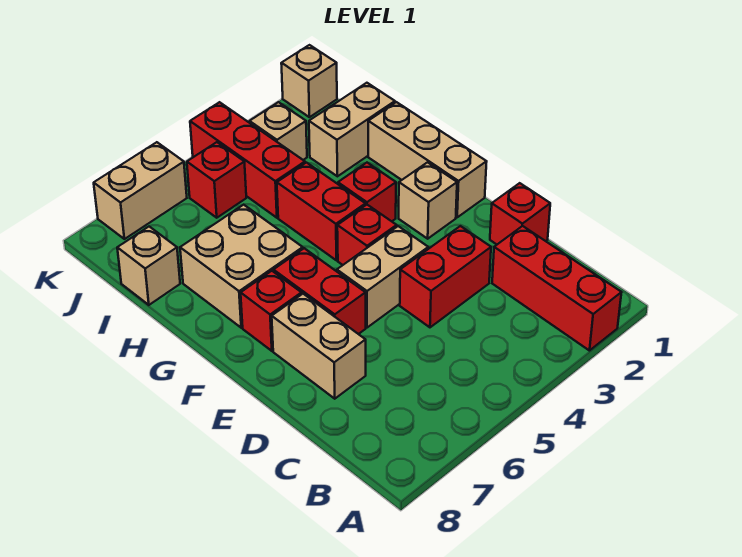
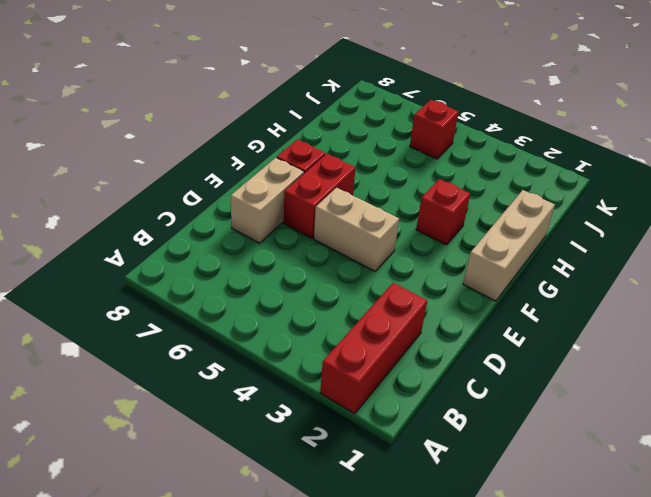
none -> red brick D1 level 1
none -> red brick D3:D4 level 1
none -> tan brick F2 level 1

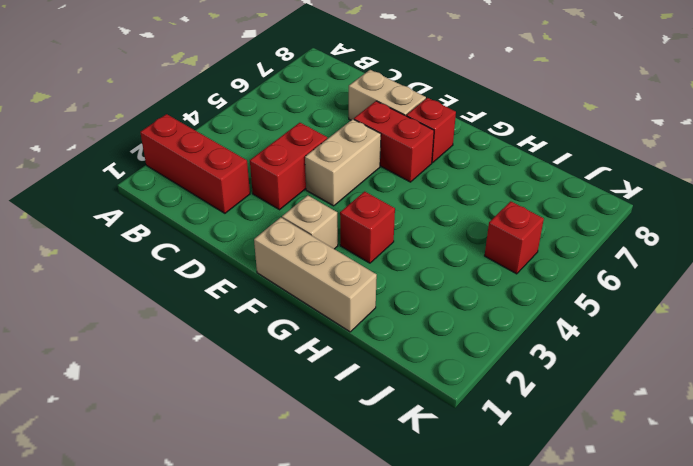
none -> red brick D1 level 1
none -> red brick F4 level 1
none -> red brick G4:H4 level 1

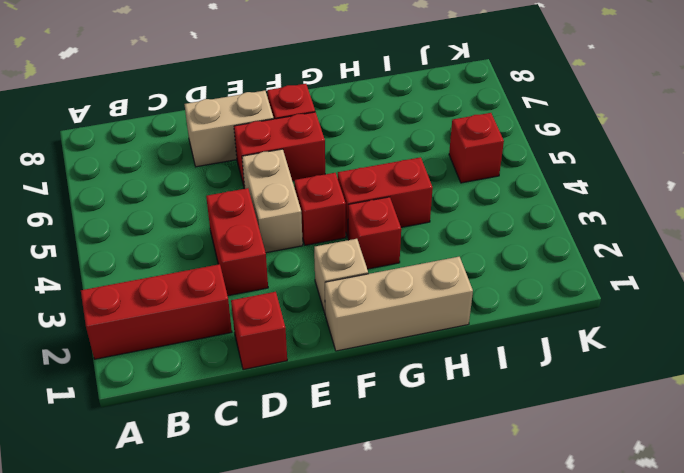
none -> tan brick G6:H7 level 1
none -> tan brick I1:I2 level 1
none -> red brick I4:K4 level 1

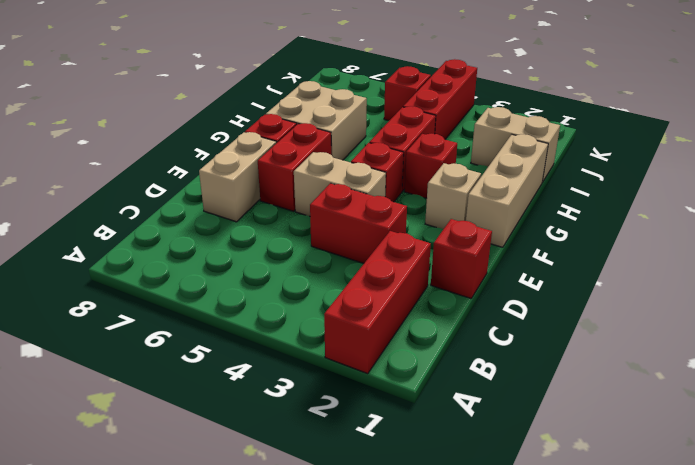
none -> tan brick I8 level 1
none -> tan brick J3 level 1
none -> tan brick K1 level 1

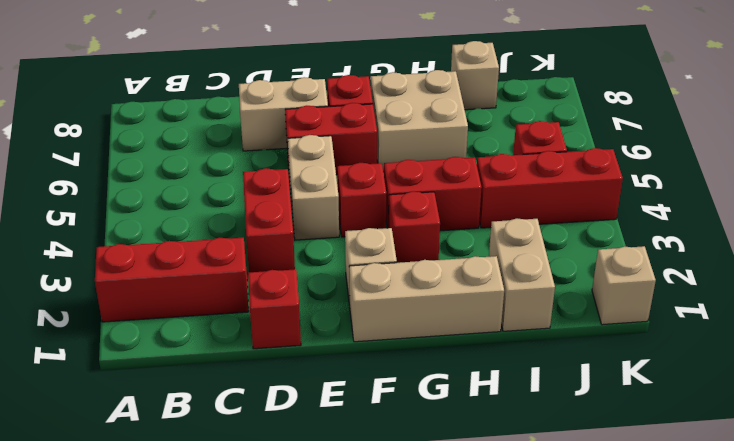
none -> tan brick J3 level 1
none -> tan brick K6:K7 level 1

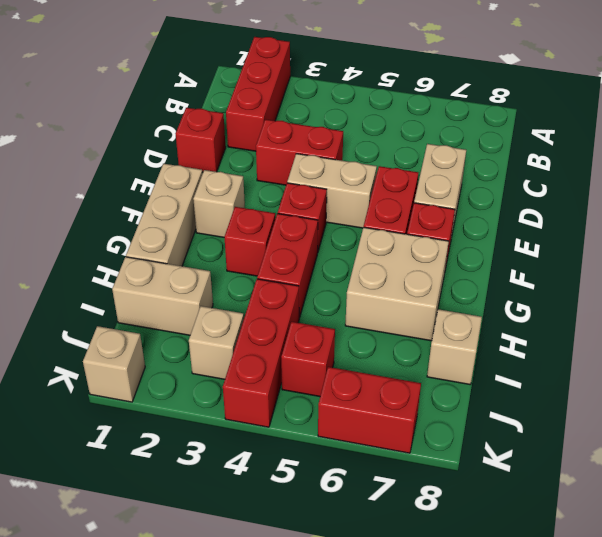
red brick K6:K7 level 1 -> tan brick K6:K7 level 1

